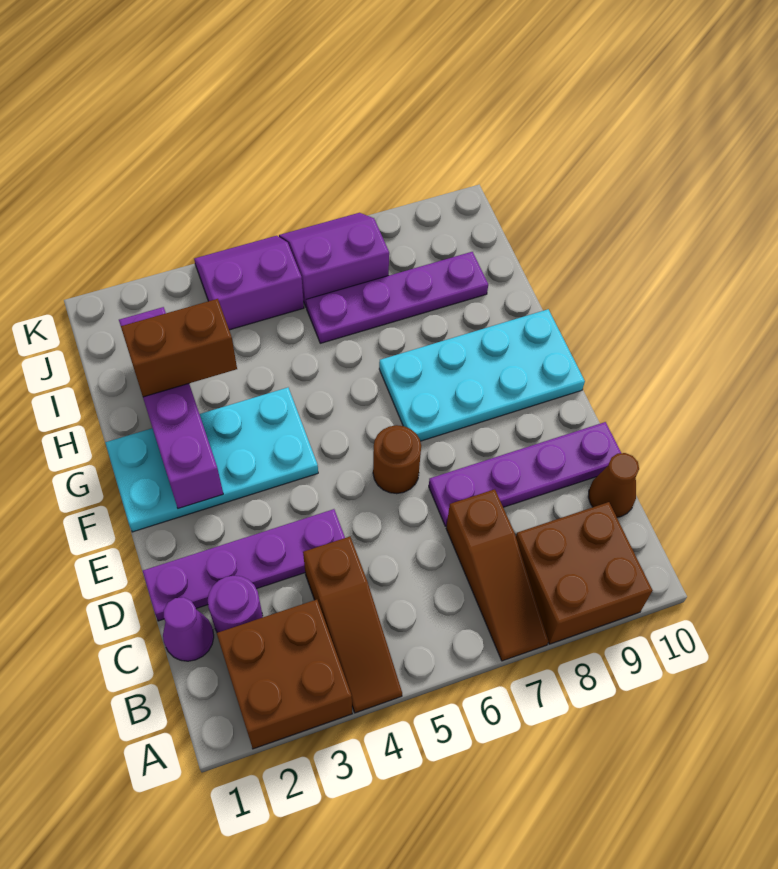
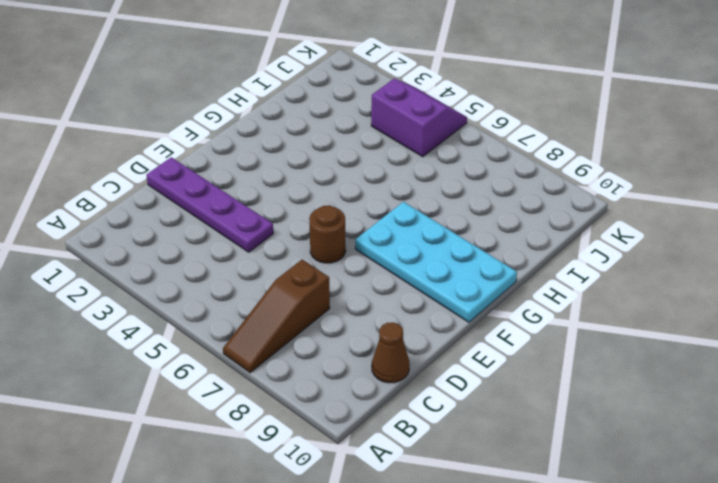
none -> brown brick A2:B3 level 1
none -> brown slope A4:C4 level 1 top C
none -> brown brick A8:B9 level 1

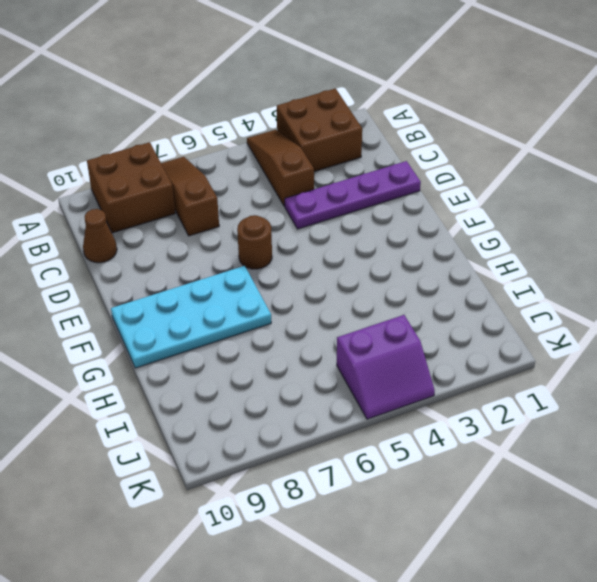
none -> purple cone C1 level 1
none -> purple round brick C2 level 1
none -> purple plate D7:D10 level 1

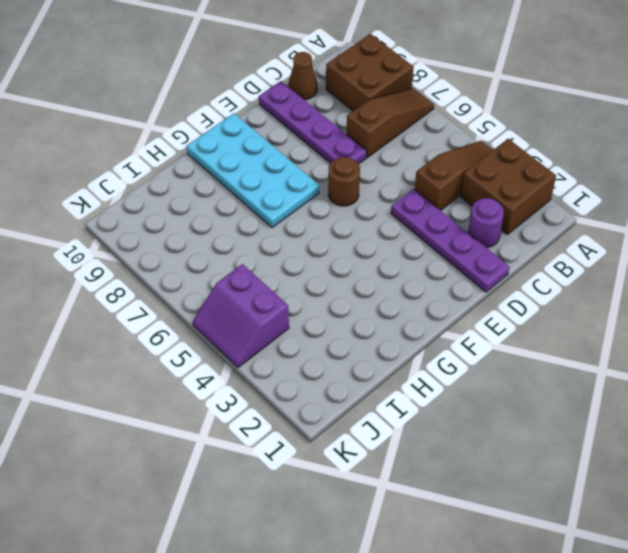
none -> purple cone C1 level 1
none -> cyan plate F1:G4 level 1
none -> purple plate I6:I9 level 1

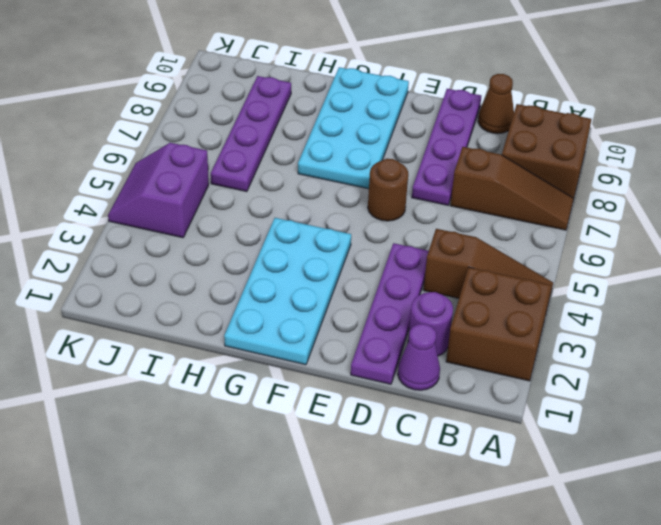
none -> purple slope J6:K7 level 1 top J
none -> purple brick F2:I2 level 2
none -> brown brick H2:H3 level 3

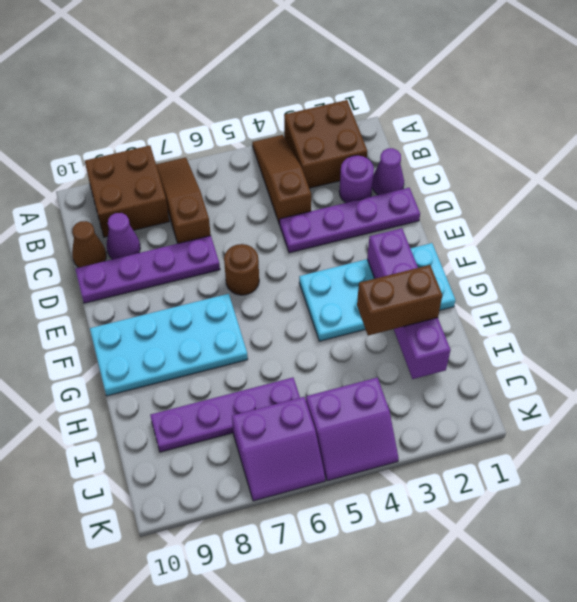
purple cone C9 level 1 -> none

